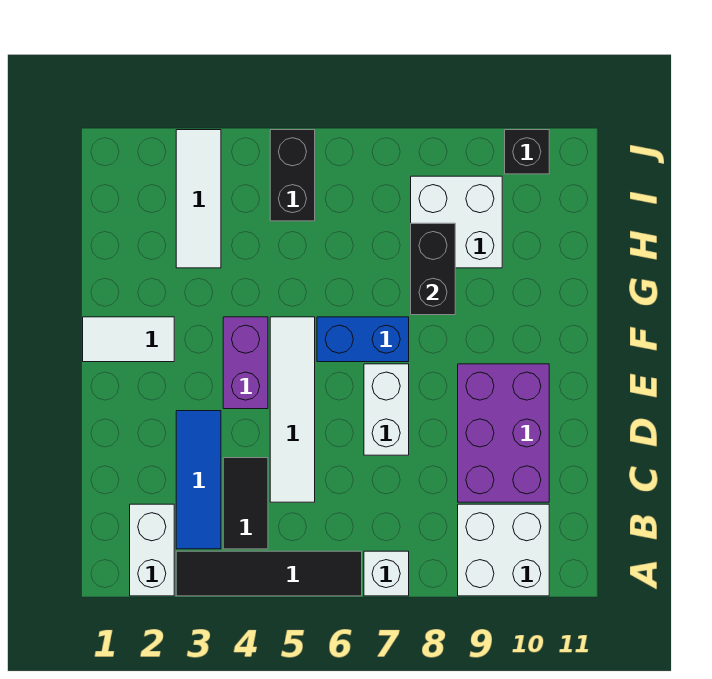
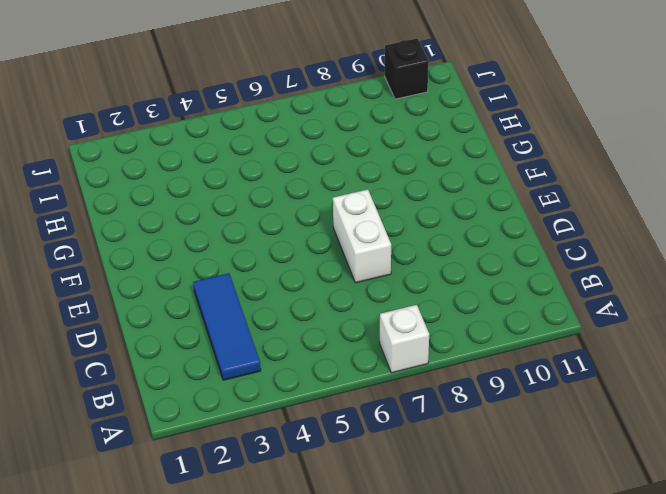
none -> white brick A2:B2 level 1
none -> black tile A3:A6 level 1
none -> white brick A9:B10 level 1

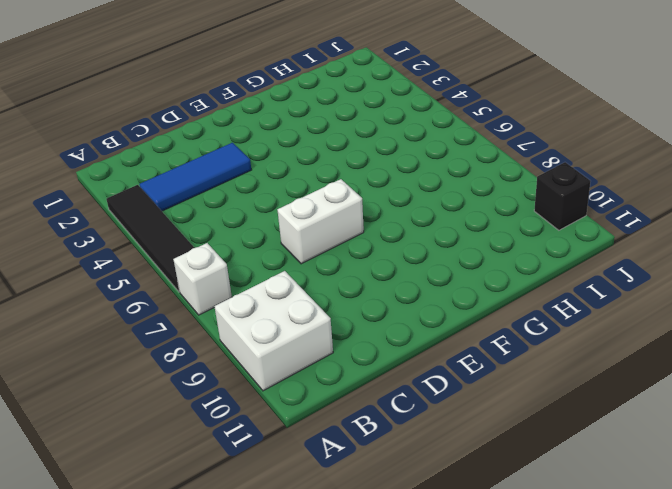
none -> white brick A2:B2 level 1
none -> black tile B4:C4 level 1
none -> white tile C5:F5 level 1

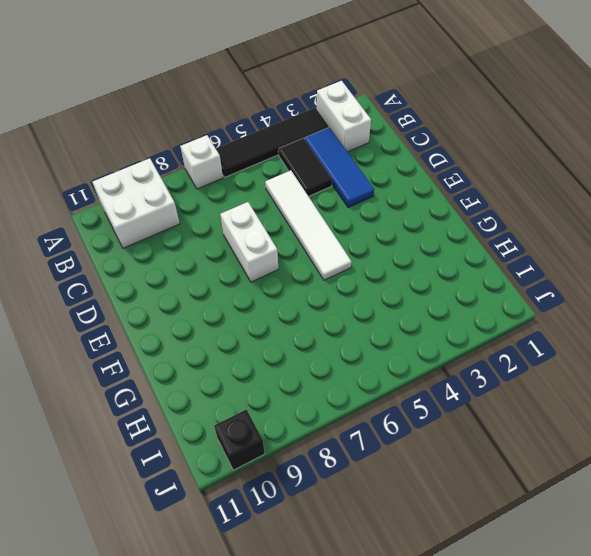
none -> purple brick C9:E10 level 1
none -> purple brick E4:F4 level 1
none -> white tile F1:F2 level 1

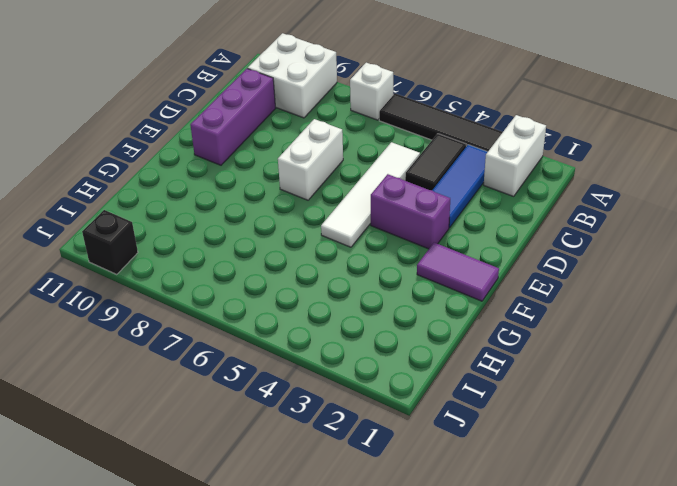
purple brick C10:E10 level 1 -> purple brick C9:E10 level 1
purple brick E3:E4 level 1 -> purple brick E4:F4 level 1
purple tile F1:F2 level 1 -> white tile F1:F2 level 1
none -> blue brick F6:F7 level 1
none -> white tile H3:J3 level 1
none -> white brick H8:I9 level 1

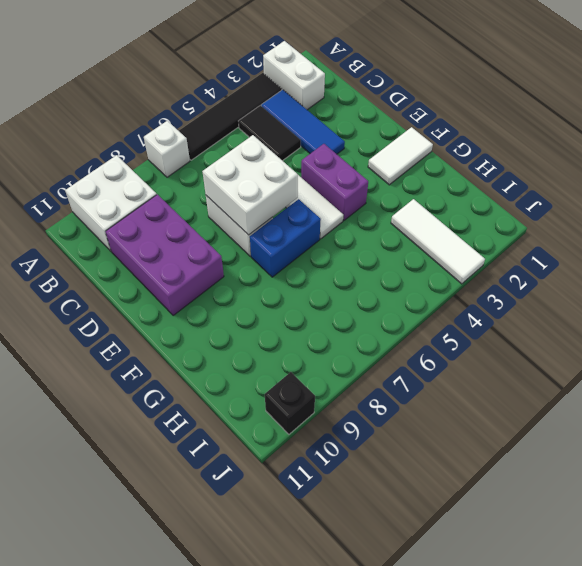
white brick D6:E7 level 2 -> white brick H8:I9 level 1
none -> black brick I5:J5 level 1
none -> black brick G8:H8 level 2

